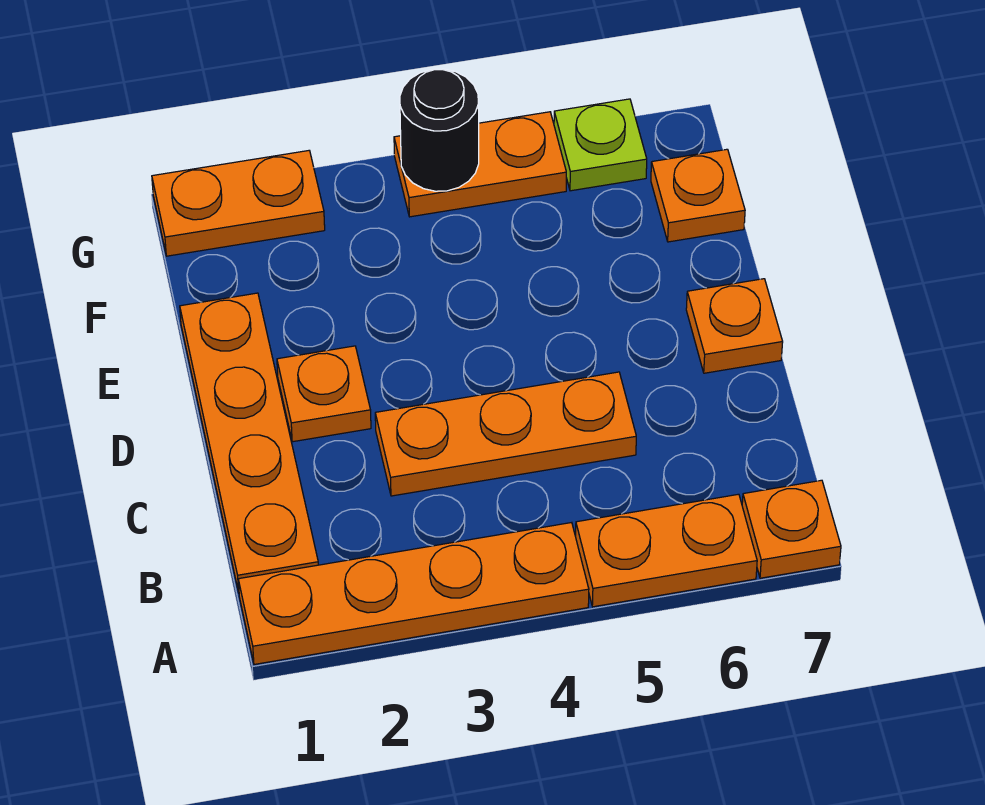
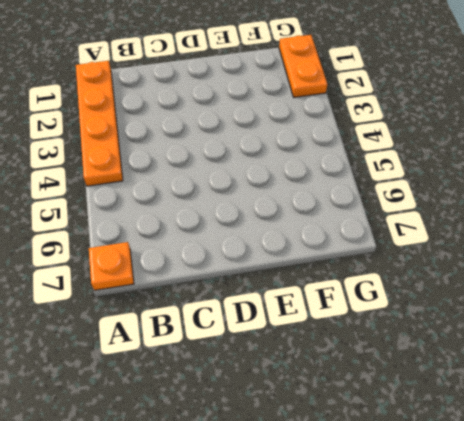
none -> orange plate A5:A6 level 1
none -> orange plate B1:E1 level 1
none -> orange plate C3:C5 level 1

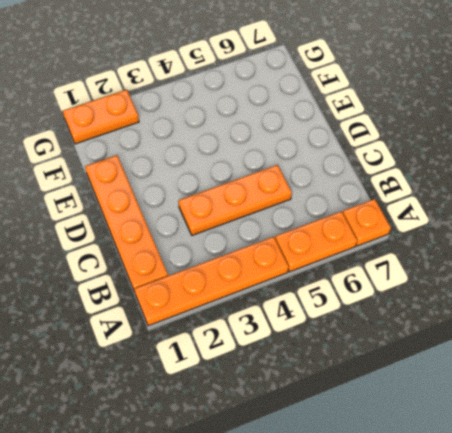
none -> orange plate D2 level 1
none -> orange plate D7 level 1
none -> orange plate F7 level 1

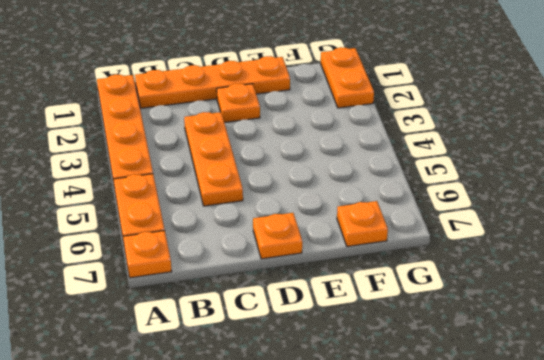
none -> orange plate G4:G5 level 1
none -> lime plate G6 level 1
none -> black round brick G4 level 2

